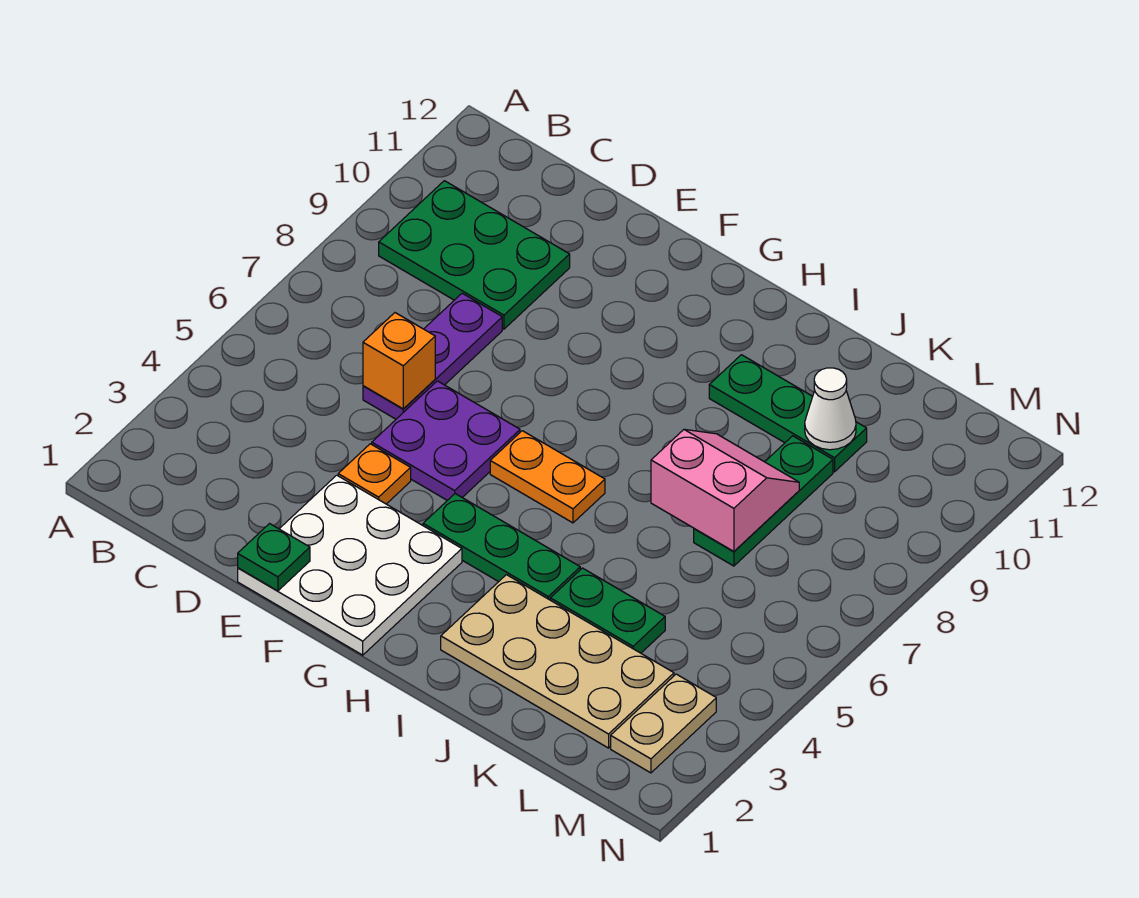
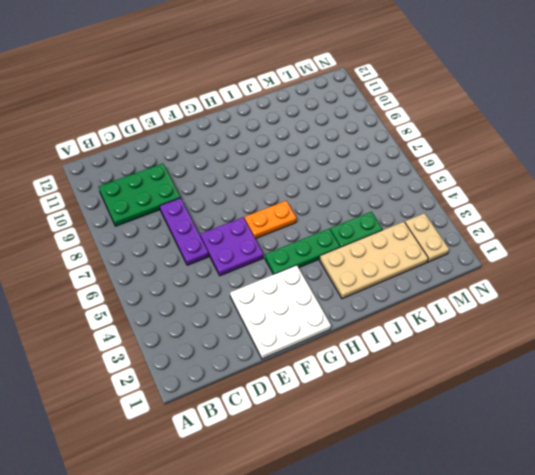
none -> orange plate E4 level 1
none -> green plate I10:K10 level 1
none -> green plate K7:K9 level 1

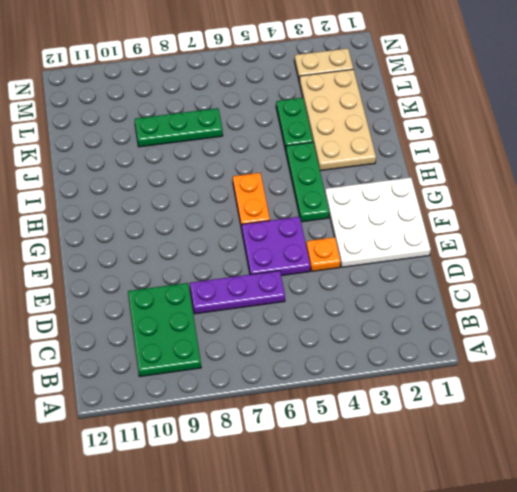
none -> green plate I10:K10 level 1
none -> orange brick D6 level 2
none -> green plate E1 level 2

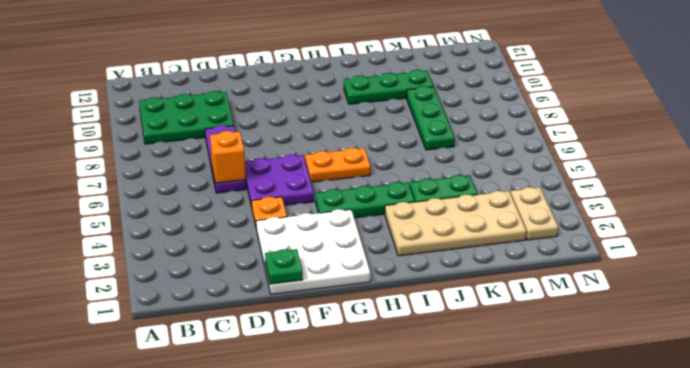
none -> pink slope J7:K8 level 2 top 7
none -> white cone K10 level 2

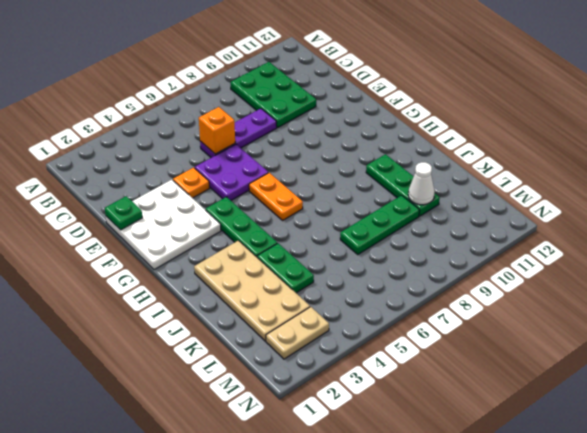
none -> pink slope J7:K8 level 2 top 7

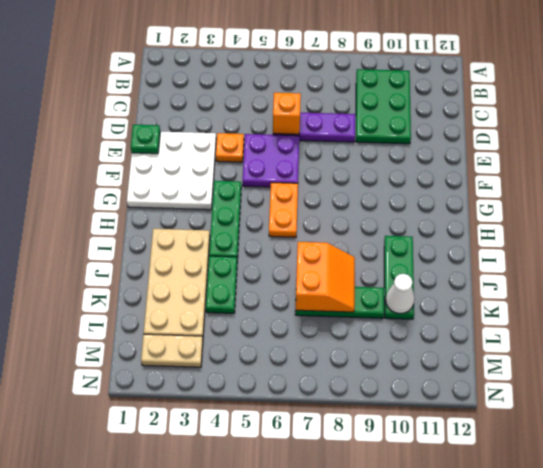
orange slope J7:K8 level 2 top 7 -> pink slope J7:K8 level 2 top 7

